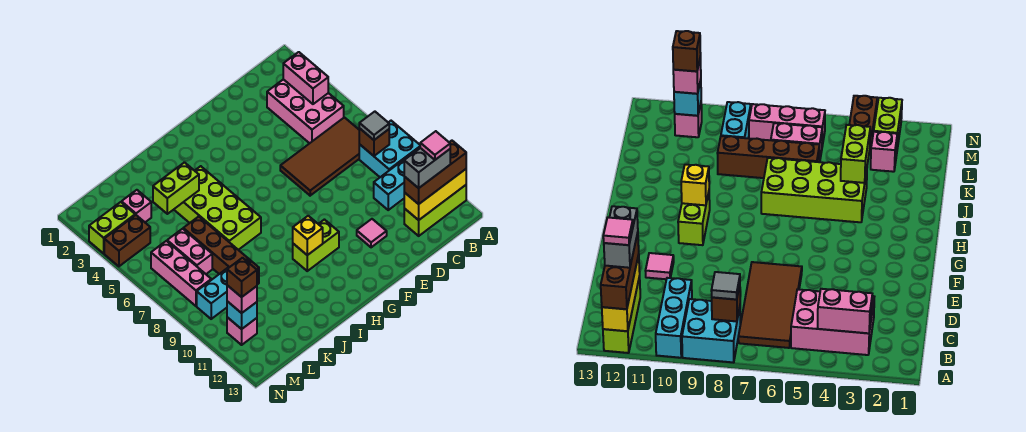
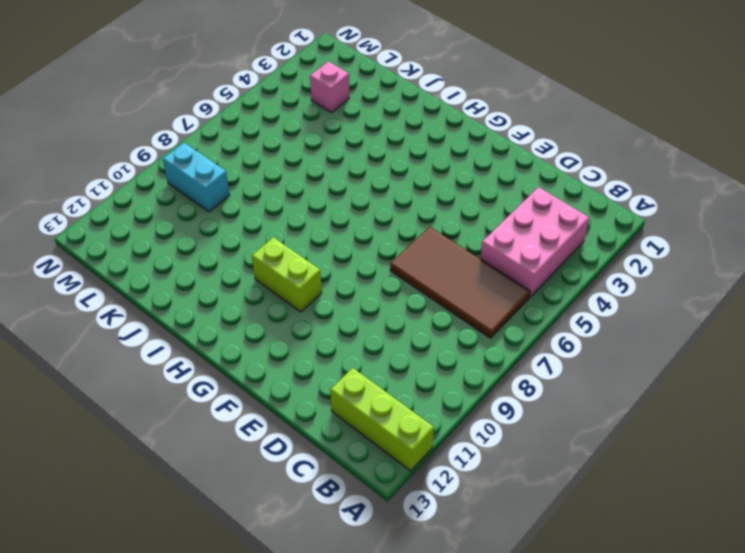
none -> cyan brick A8:B9 level 1
none -> cyan brick A10:C10 level 1
none -> pink tile E11 level 1

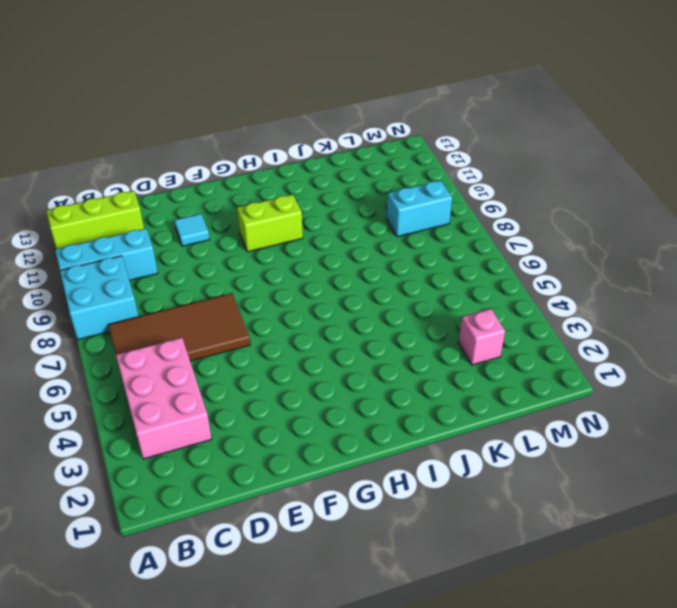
cyan tile E11 level 1 -> pink tile E11 level 1
none -> lime brick I4:J7 level 1
none -> brown brick K6:K9 level 1
none -> pink brick L6:L7 level 1

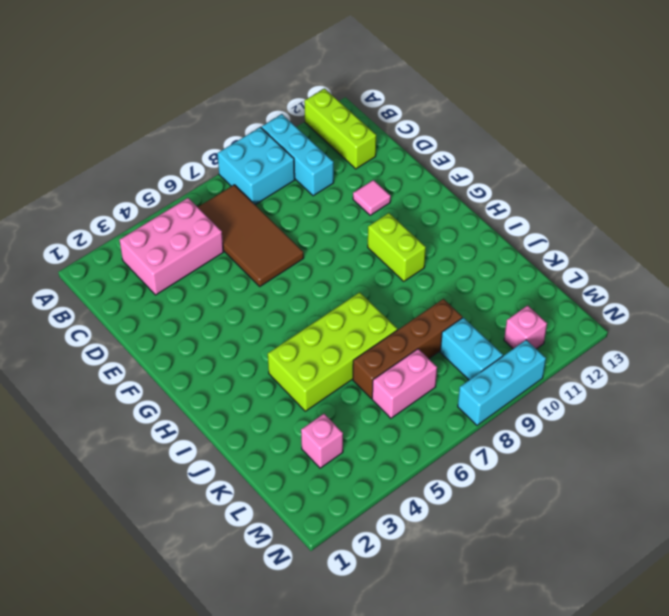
cyan brick N8:N10 level 1 -> none
none -> lime brick M3:N3 level 1
none -> brown brick M4:N4 level 1
none -> pink brick M6:M8 level 1

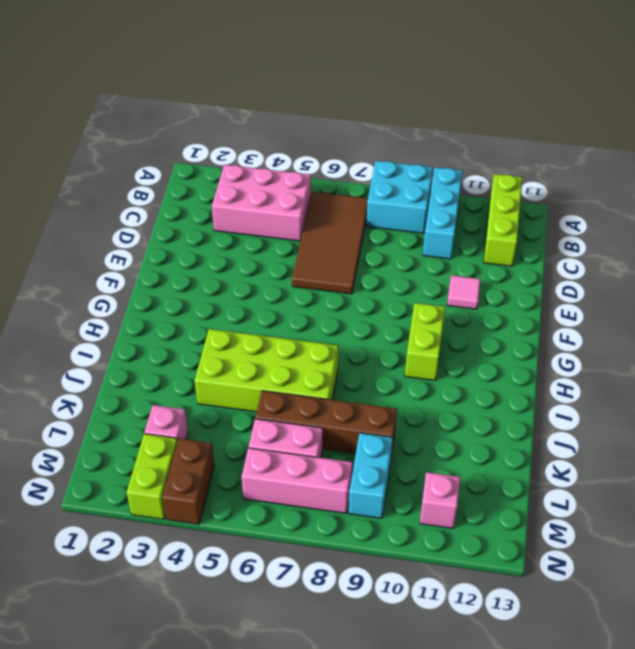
none -> yellow brick A12:C12 level 2
none -> pink brick B3:B4 level 2
none -> brown brick B8 level 2

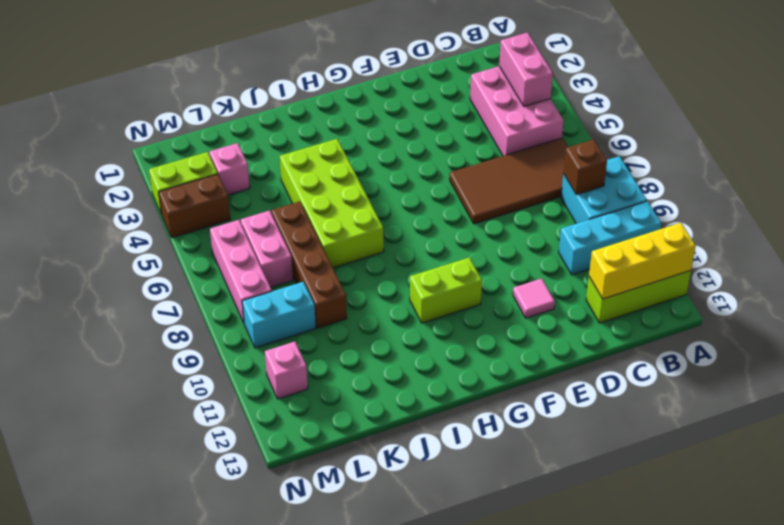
none -> yellow brick H10 level 2
none -> lime brick J4:K4 level 2
none -> cyan brick M11 level 2

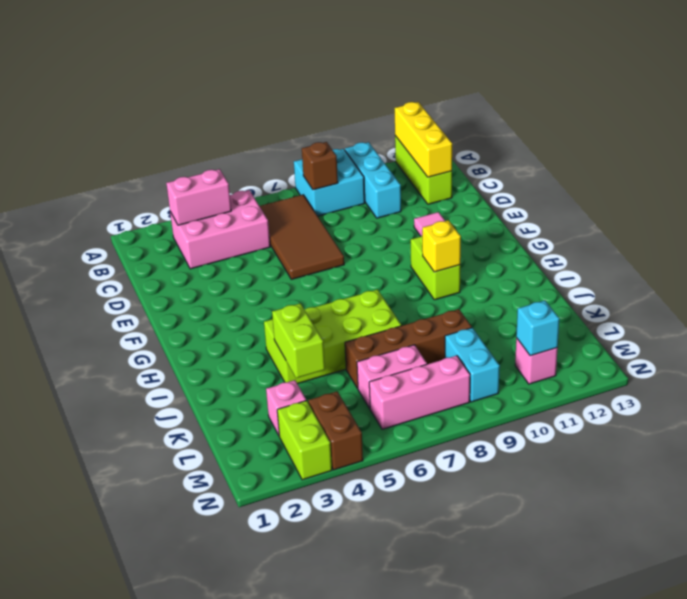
none -> brown brick A12:C12 level 3
none -> grey tile B8 level 3
none -> pink brick M11 level 3

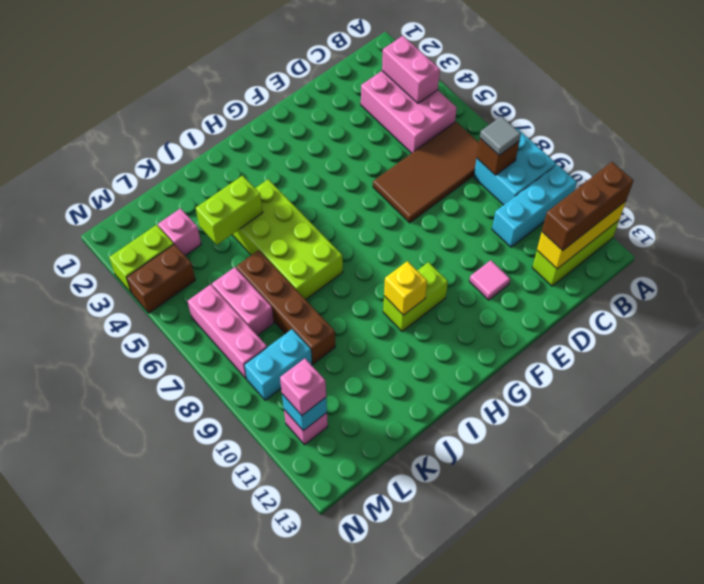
none -> grey brick B12:C12 level 4
none -> brown brick M11 level 4
none -> pink tile B12 level 5

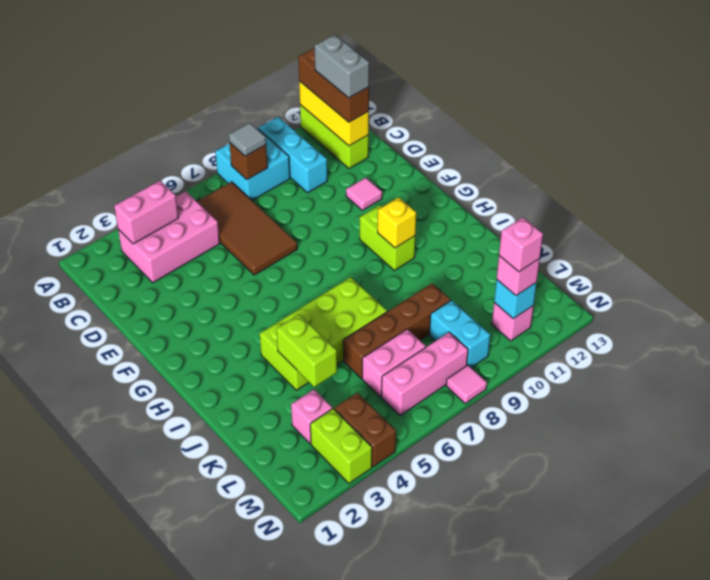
pink brick M11 level 4 -> brown brick M11 level 4
pink tile N8 level 1 -> pink tile B12 level 5

